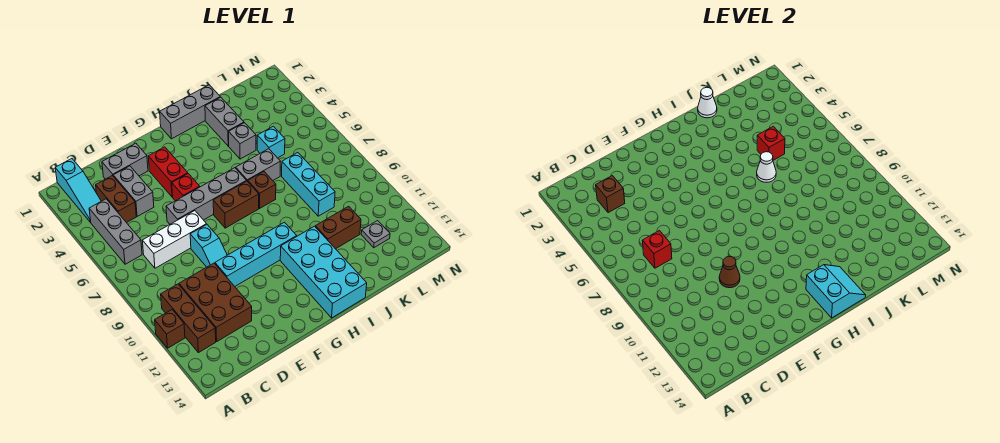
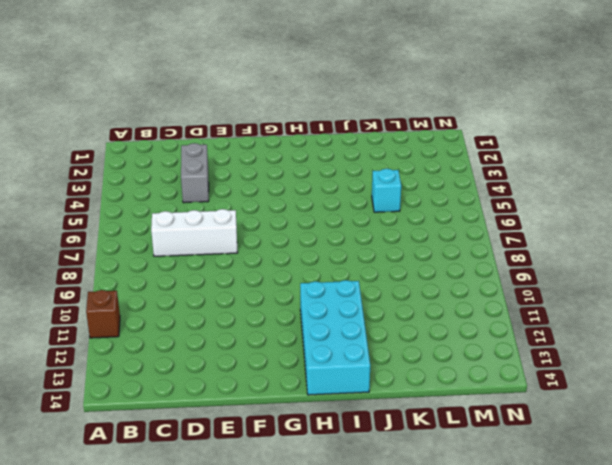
none -> cyan slope B1:B3 level 1 top 1
none -> grey brick B4:B6 level 1
none -> brown brick B10:B12 level 1
none -> brown brick C3:C4 level 1

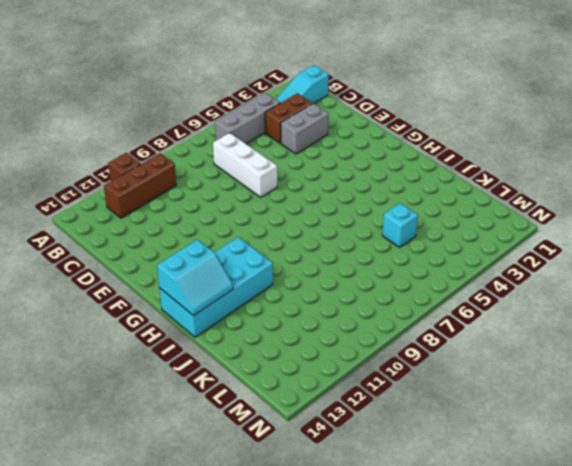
none -> brown brick C10:D12 level 1
none -> grey brick D2:E2 level 1
none -> grey brick E6:H6 level 1
none -> cyan slope E8:E9 level 1 top 8

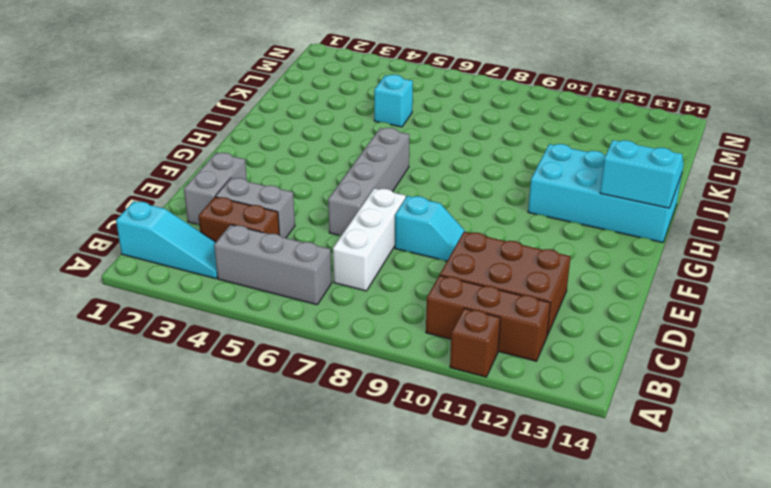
none -> cyan brick E10:H10 level 1
none -> red brick F3:F4 level 1
none -> red brick F5 level 1
none -> brown brick G7:H7 level 1

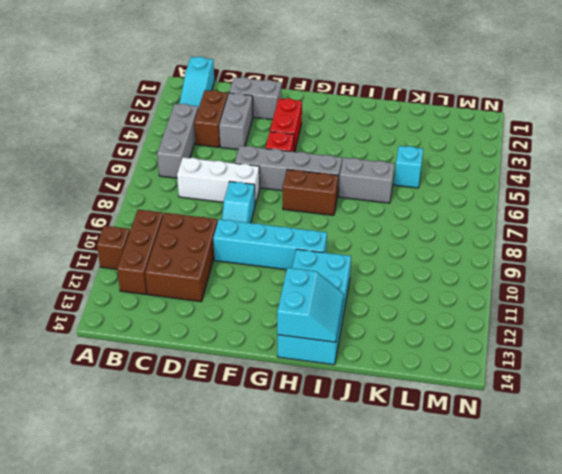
none -> grey brick H1:J1 level 1
none -> brown brick I7 level 1
none -> grey brick J2:J3 level 1
none -> grey brick J4 level 1

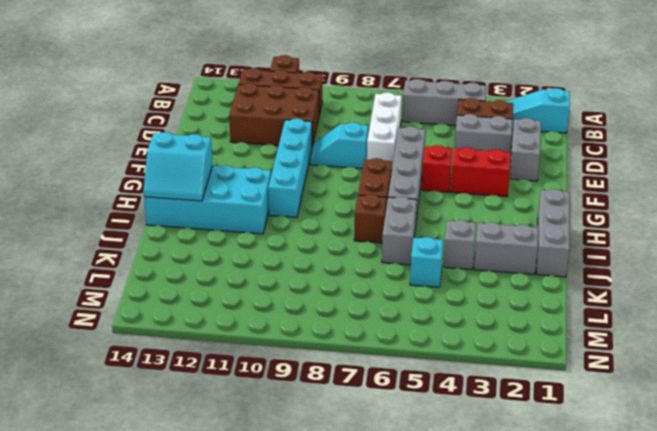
none -> brown brick J11:K11 level 1
none -> cyan brick K7:K9 level 1
none -> grey plate L12 level 1
none -> brown brick C3 level 2

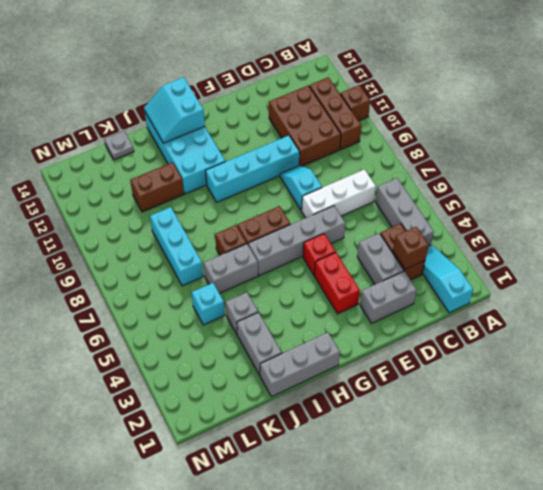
grey plate K14 level 1 -> grey plate L12 level 1
none -> red brick C7 level 2
none -> brown cone E10 level 2
none -> white cone J1 level 2
none -> white cone J6 level 2

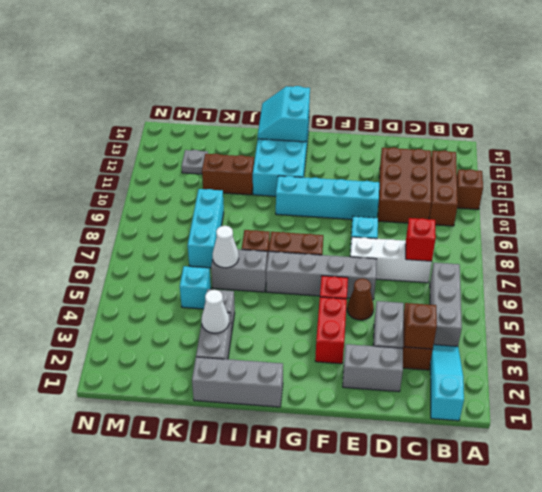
brown cone E5 level 1 -> brown cone E10 level 2
white cone J3 level 2 -> white cone J1 level 2
none -> red brick K5 level 2

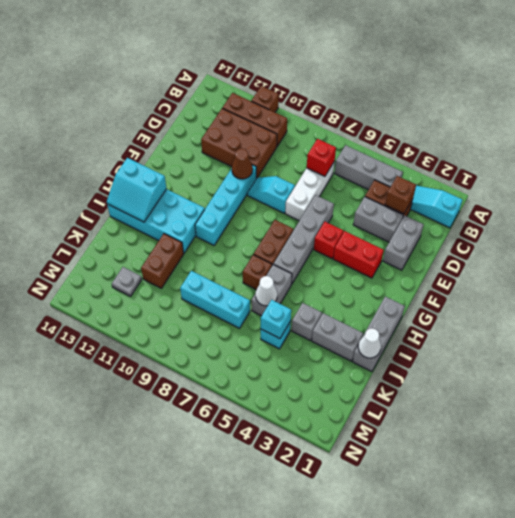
cyan brick K5 level 2 -> red brick K5 level 2

